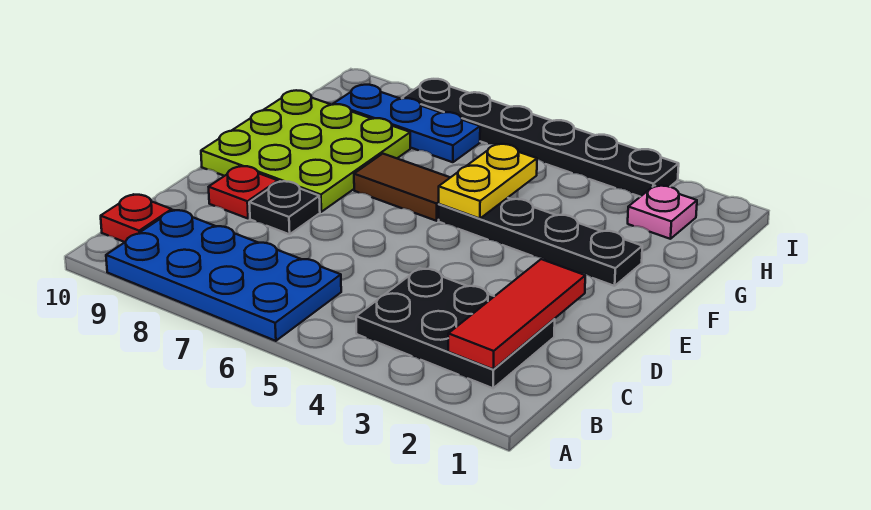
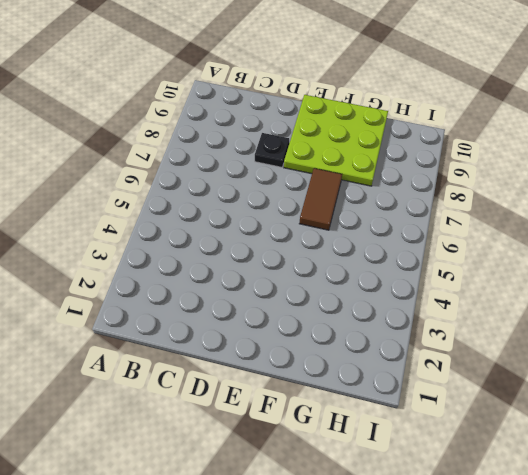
none -> blue plate A6:B9 level 1
none -> black plate B2:C4 level 1
none -> red plate B10 level 1

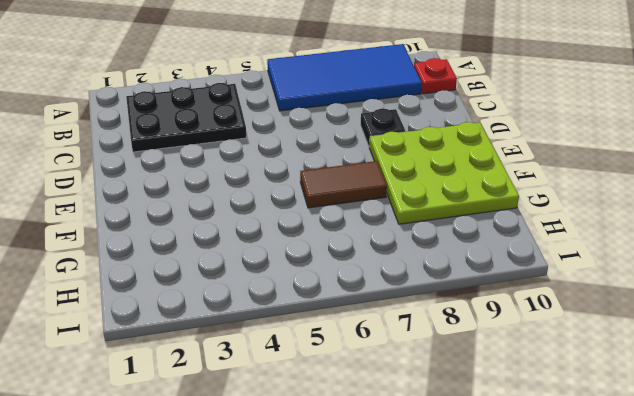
blue tile A6:B9 level 1 -> blue plate A6:B9 level 1
none -> red plate D9 level 1
none -> black plate F2:F5 level 1
none -> pink plate H2 level 1

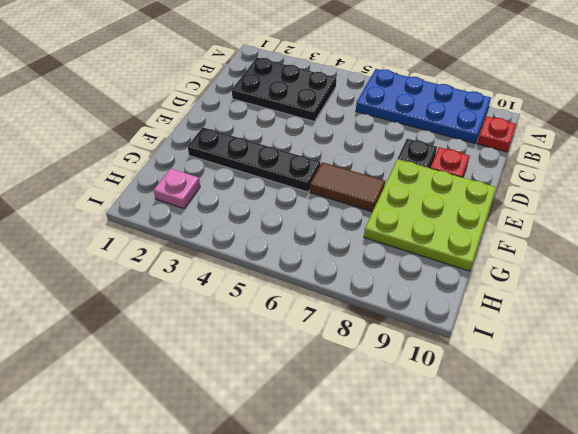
none -> blue plate H7:H9 level 1
none -> black plate I3:I8 level 1
none -> red tile B2:D2 level 2

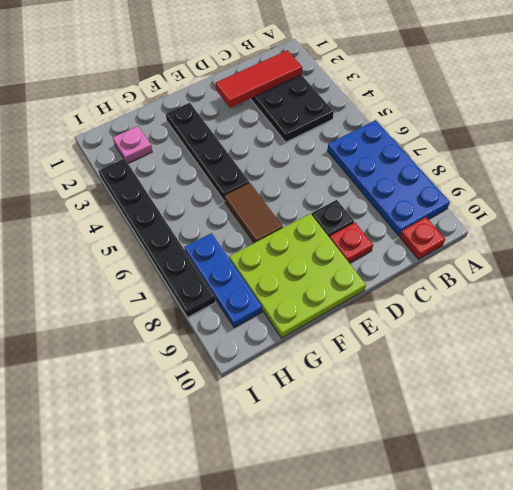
none -> yellow plate F5:G5 level 2

